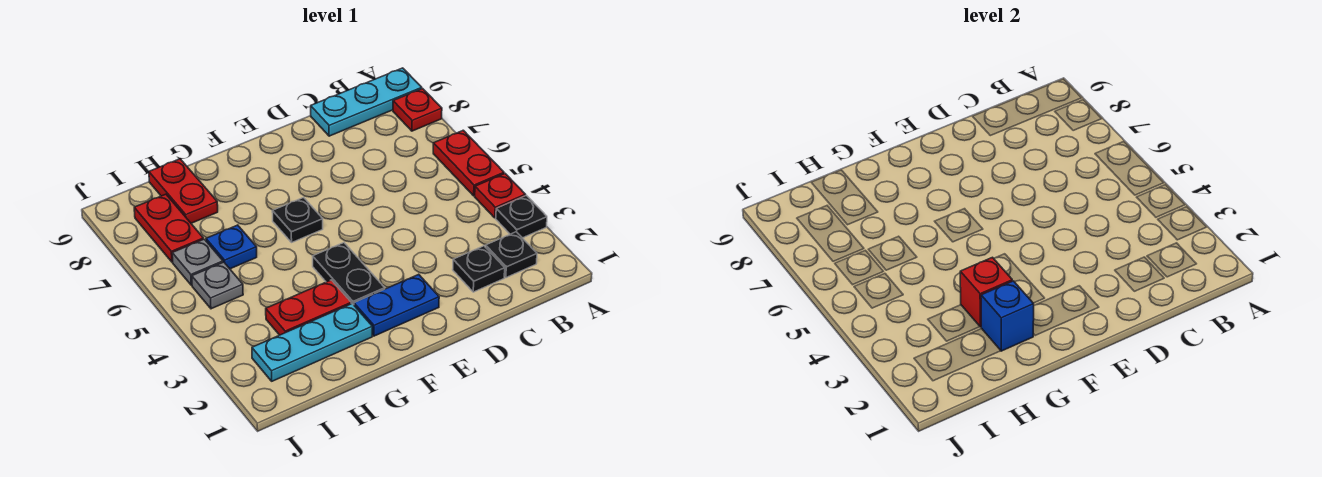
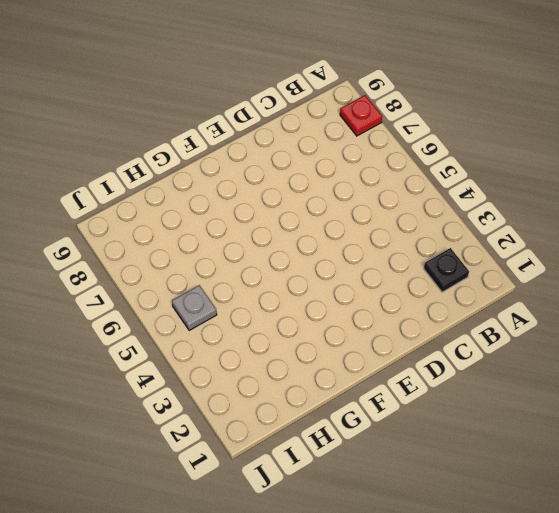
none -> black plate A3 level 1
none -> red plate A4 level 1
none -> red plate A5:A6 level 1

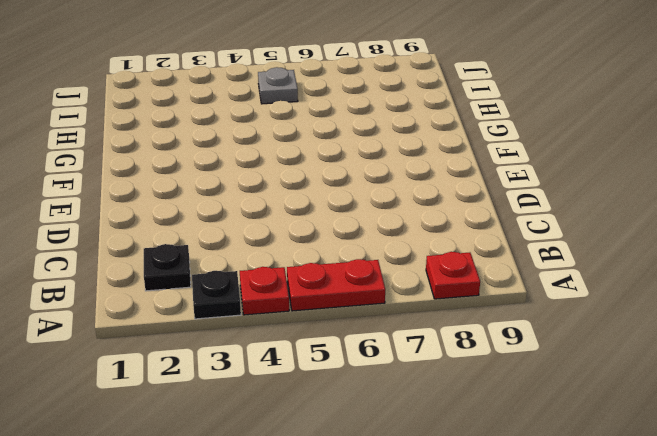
none -> cyan plate A9:C9 level 1
none -> black plate C2 level 1
none -> blue plate E2:F2 level 1

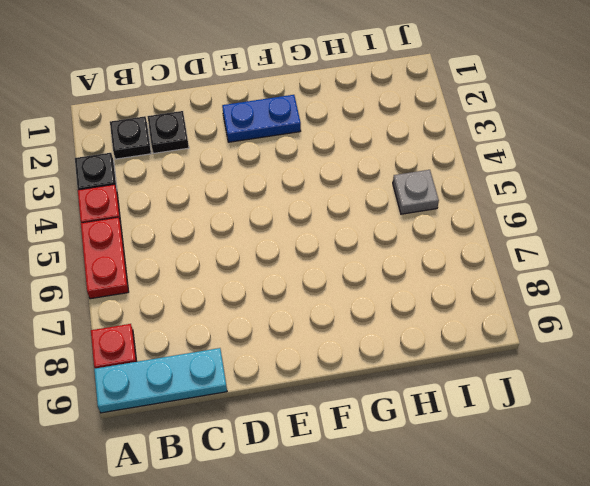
none -> black plate F3:F4 level 1
none -> black plate F6 level 1
none -> cyan plate G2:I2 level 1

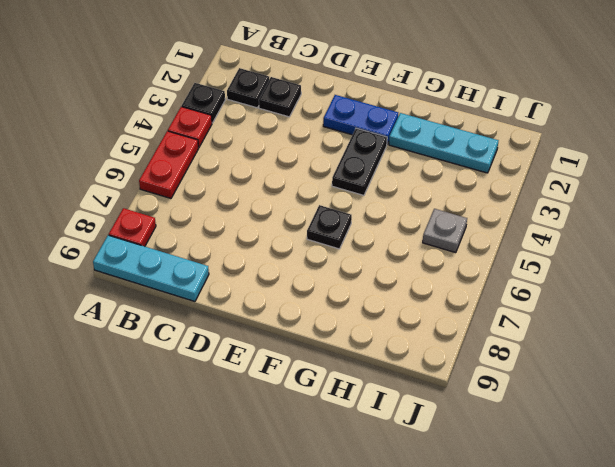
none -> red plate G3:H3 level 1
none -> blue plate H6 level 1
none -> red plate H8:H9 level 1

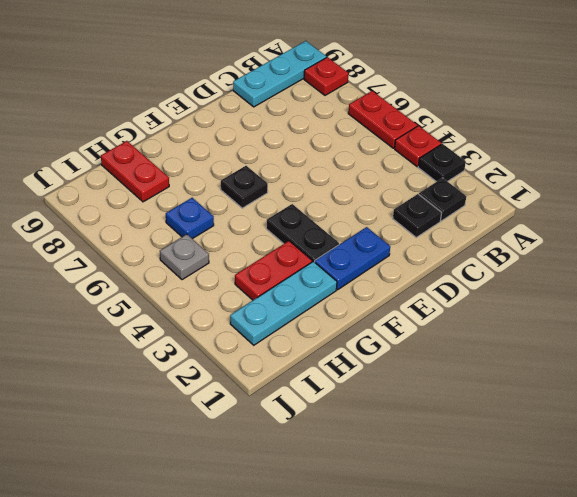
none -> grey plate I6 level 1
none -> red plate I7:I8 level 1
none -> blue brick G2 level 2

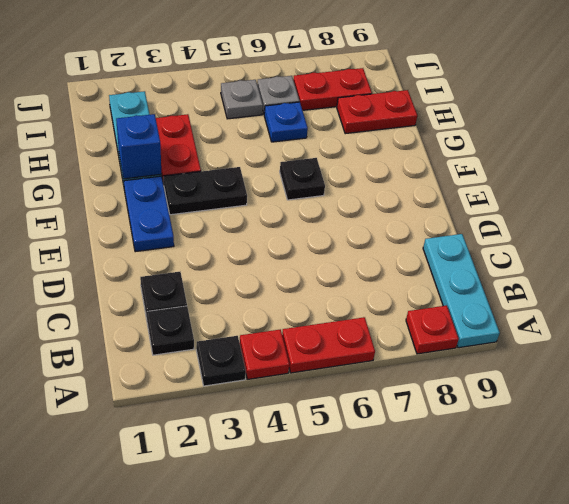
none -> red brick G3 level 2

